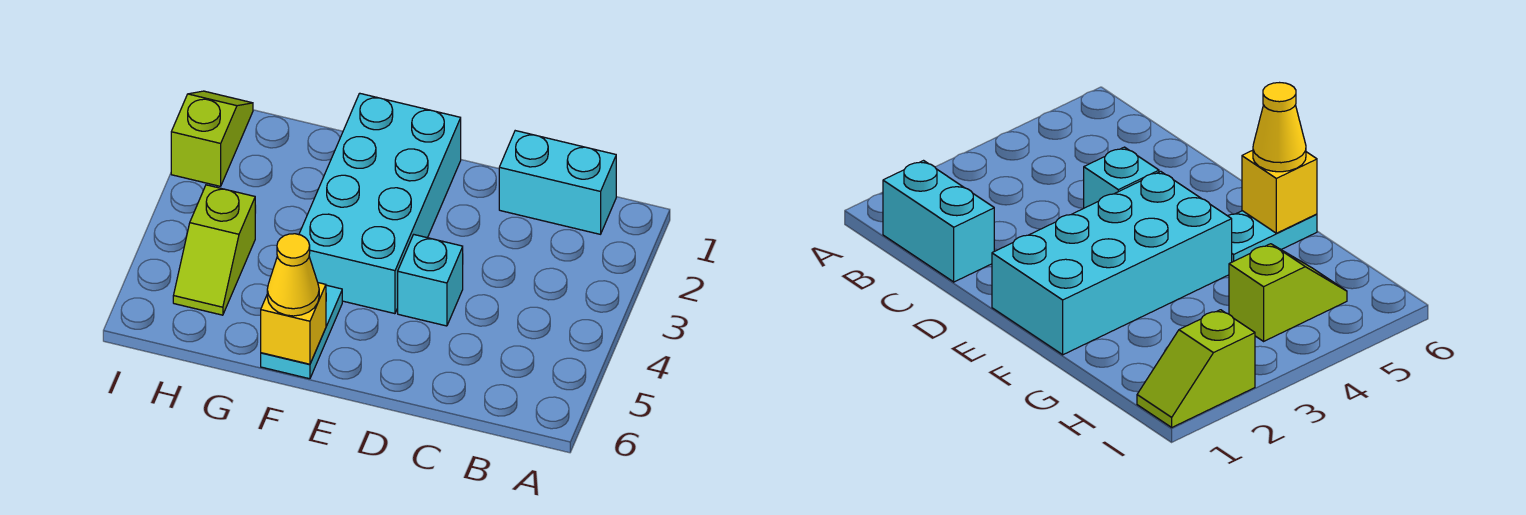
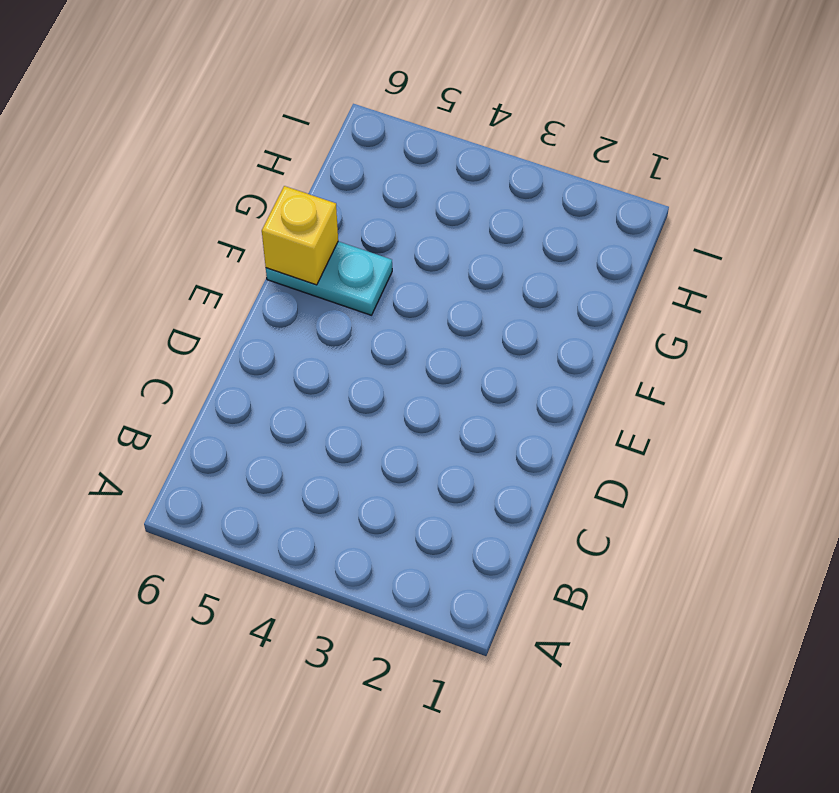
none -> cyan brick B1:C1 level 1
none -> cyan brick D4 level 1

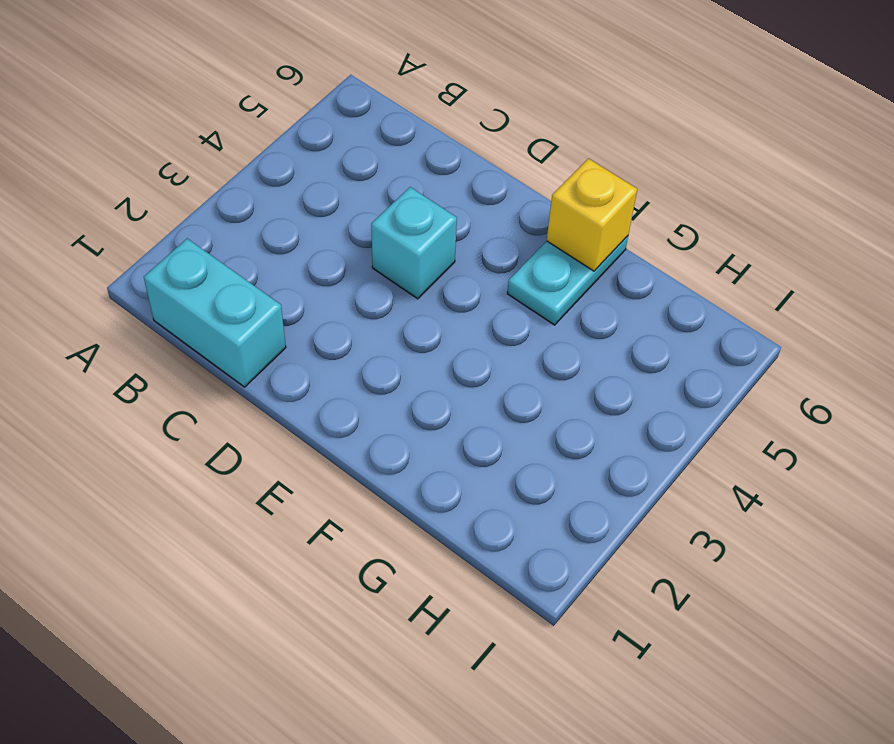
none -> cyan brick E1:F4 level 1
none -> lime slope H4:H5 level 1 top 4

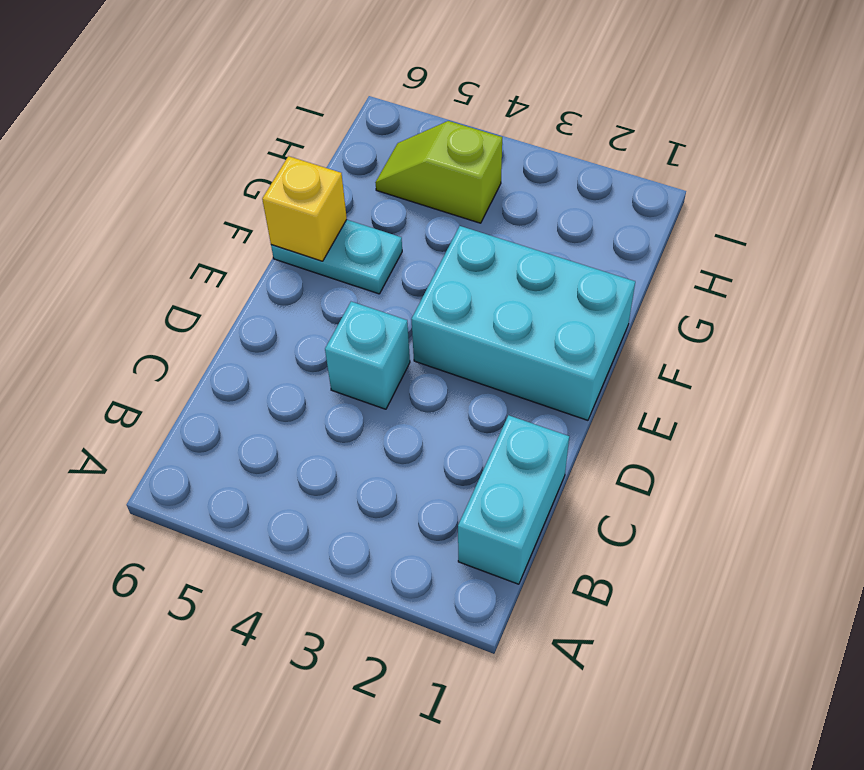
cyan brick E1:F3 level 1 -> cyan brick E1:F4 level 1
none -> lime slope I1:I2 level 1 top 2
none -> yellow cone F6 level 3

